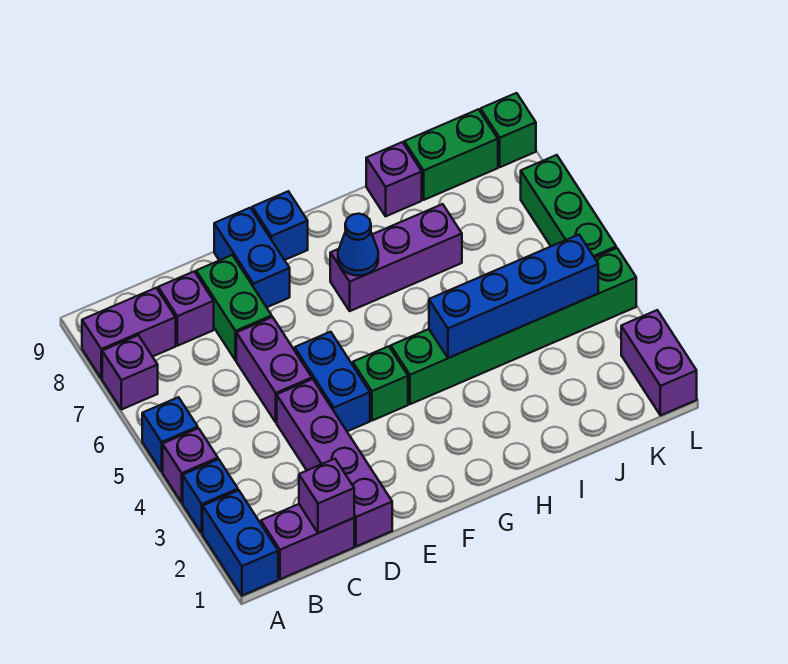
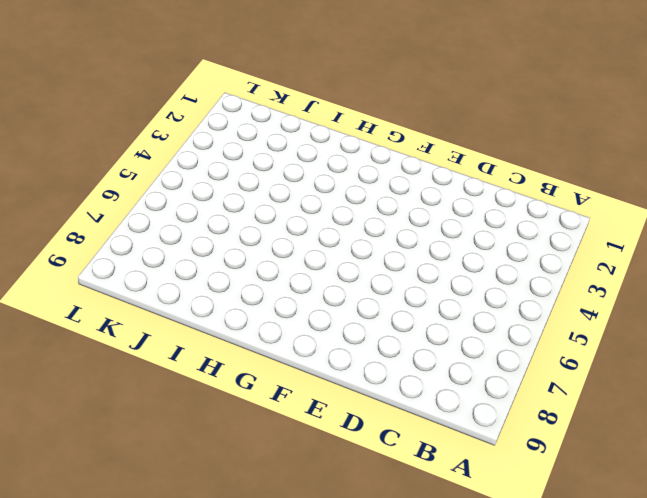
none -> blue brick A1:A2 level 1
none -> blue brick A3 level 1
none -> purple brick A4 level 1

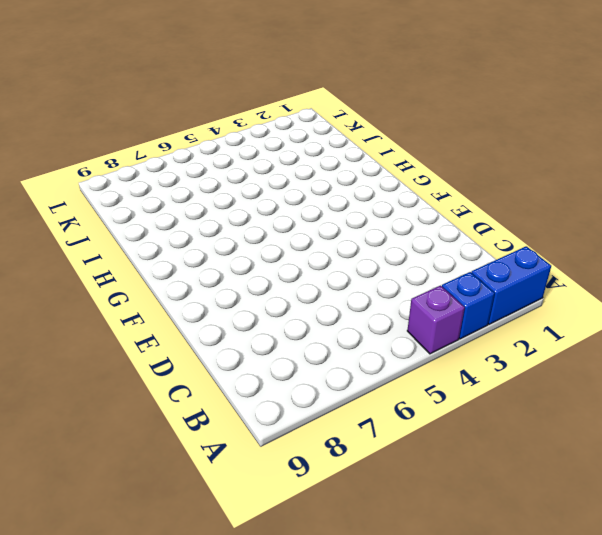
none -> blue brick A5 level 1
none -> purple brick A7 level 1
none -> purple brick A8:B8 level 1

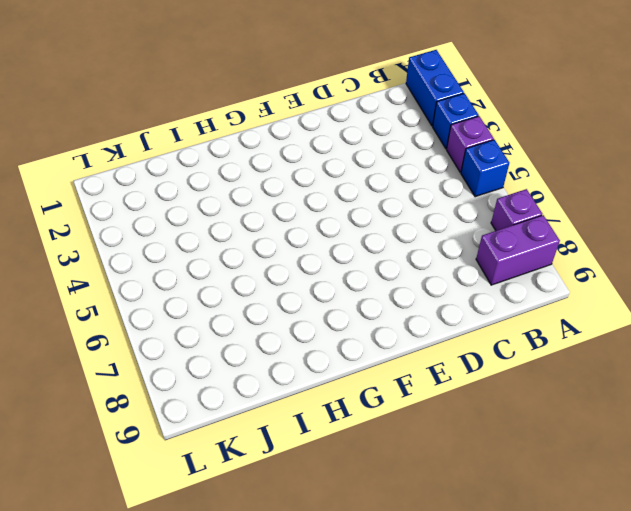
none -> purple brick B1:C1 level 1
none -> purple brick C8 level 1
none -> purple brick D1:D4 level 1

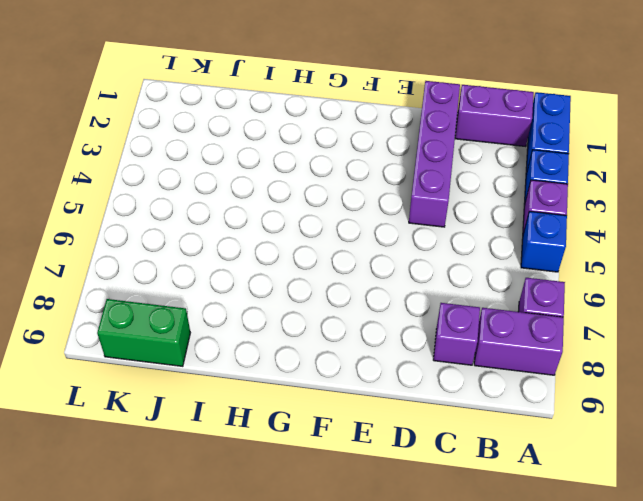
none -> purple brick D5:D6 level 1
none -> green brick D7:D8 level 1
none -> blue brick E4:E5 level 1

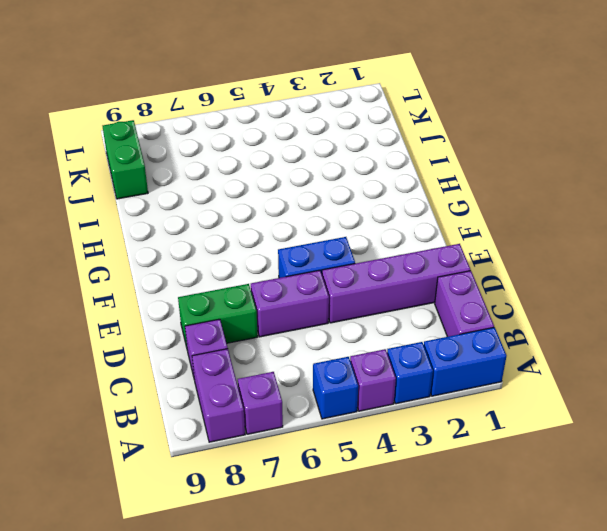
none -> blue brick E8:E9 level 1
none -> green brick F4 level 1
none -> blue brick F9 level 1

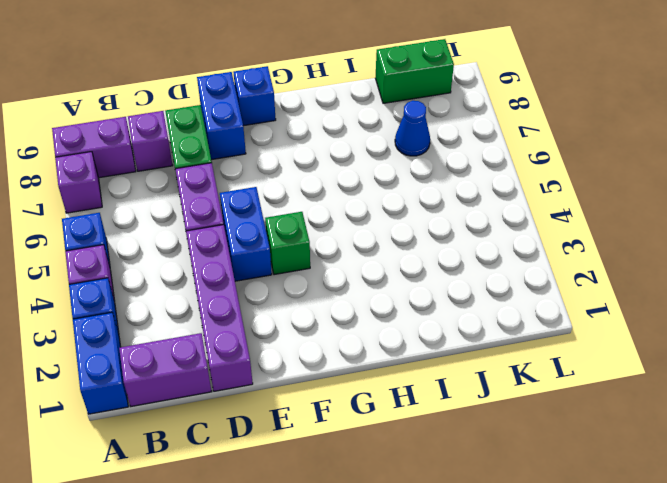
blue cone J7 level 1 -> blue cone G7 level 2
none -> green brick G4:L4 level 1
none -> purple brick G7:I7 level 1
none -> purple brick I9 level 1

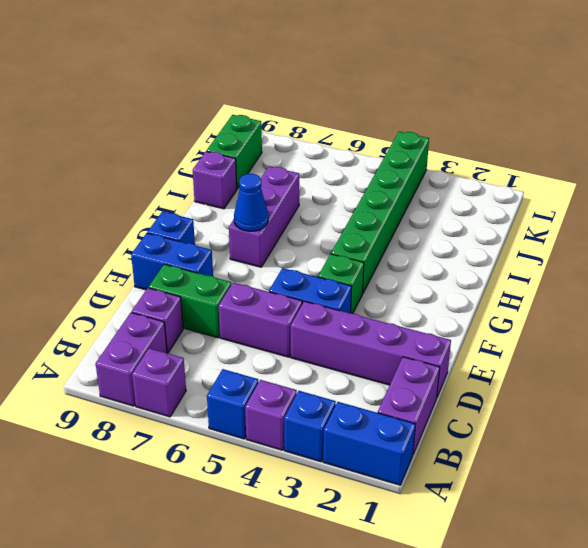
none -> purple brick L1:L2 level 1
none -> green brick L5:L7 level 1
none -> green brick L9 level 1

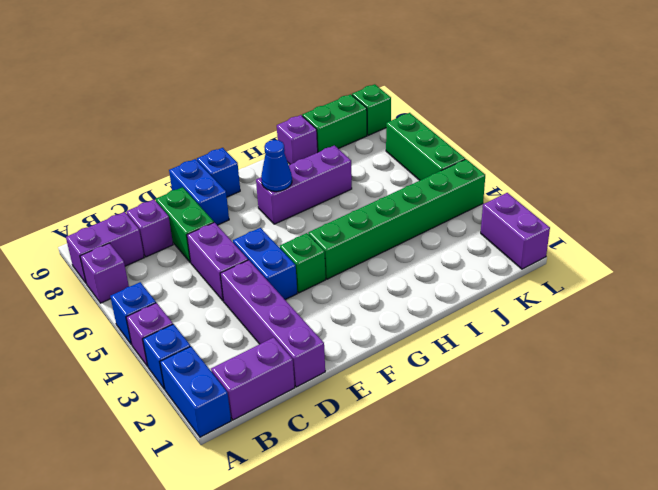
none -> purple brick C1 level 2
none -> blue brick H4:K4 level 2

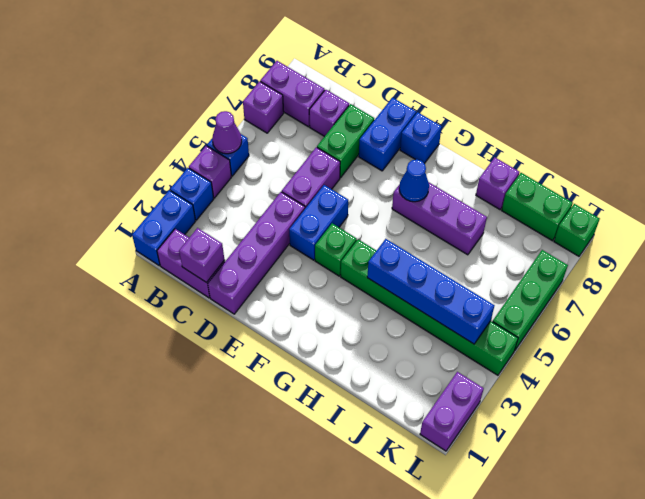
purple cone A5 level 2 -> none

